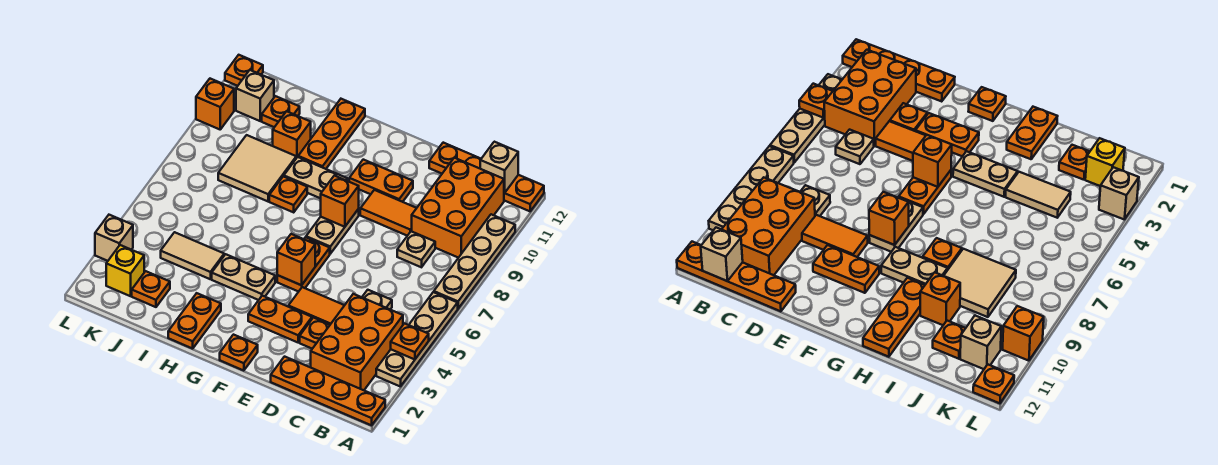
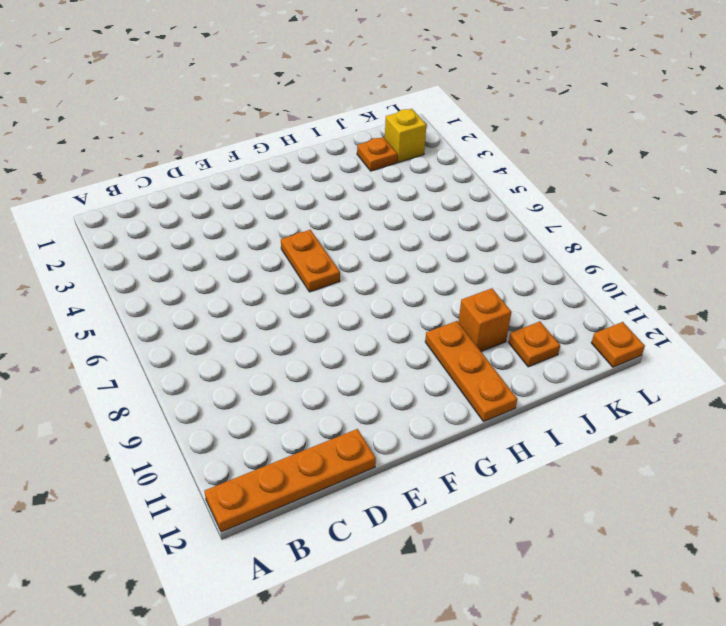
none -> orange plate A1:D1 level 1
none -> tan plate A3:A6 level 1
none -> tan plate A7:A10 level 1
none -> orange brick B2:C4 level 1

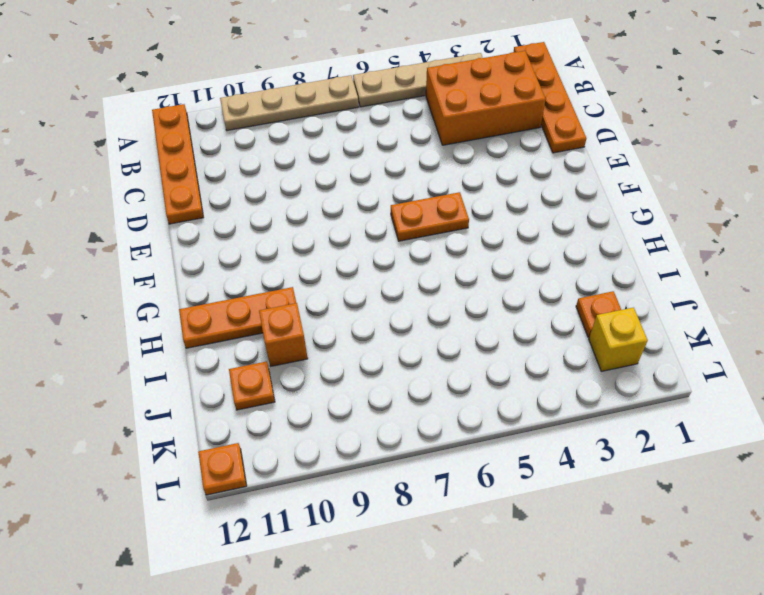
none -> orange brick B9:C11 level 1
none -> tan plate C5 level 1
none -> tan plate C8 level 1
none -> orange plate D3 level 1

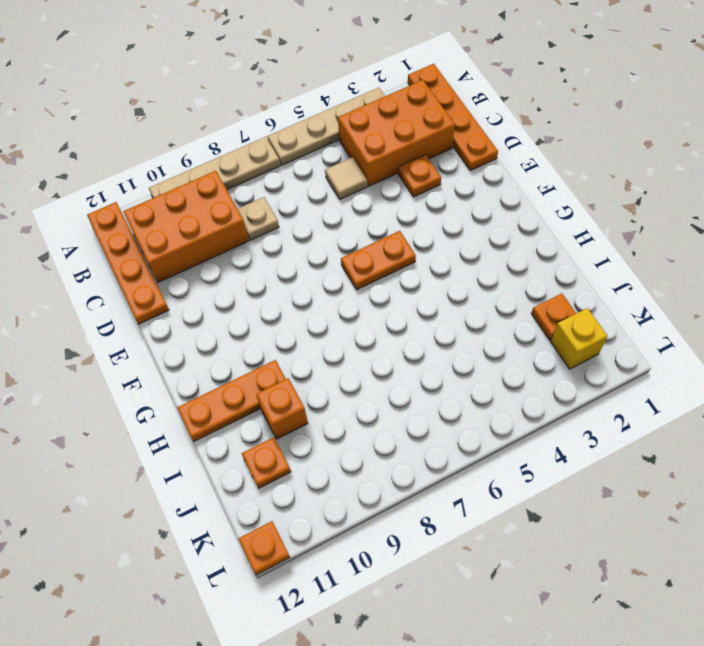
tan tile C5 level 1 -> tan plate C5 level 1
none -> orange tile D4:E4 level 1
none -> orange tile D9:E9 level 1
none -> orange plate E3:F3 level 1
none -> orange plate E10:F10 level 1

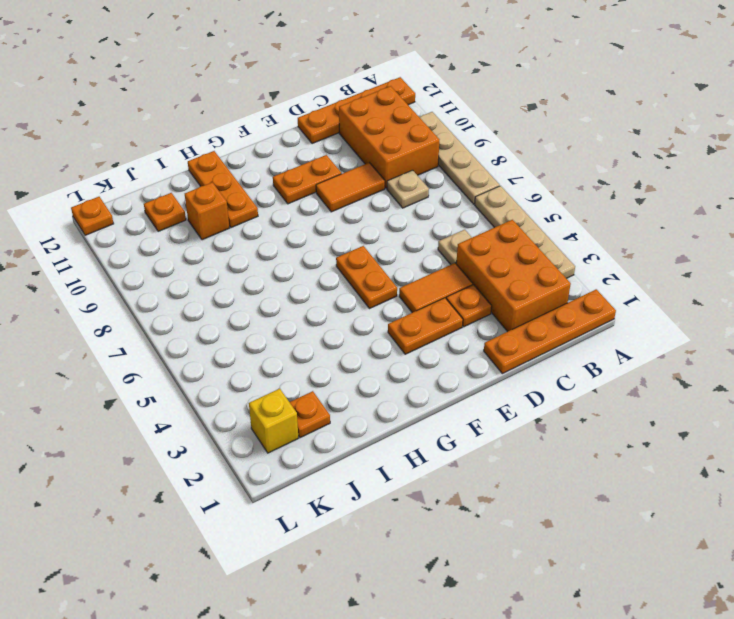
none -> orange plate F1 level 1
none -> tan plate F7:F8 level 1
none -> tan plate G4:H4 level 1
none -> tan plate G9:H9 level 1

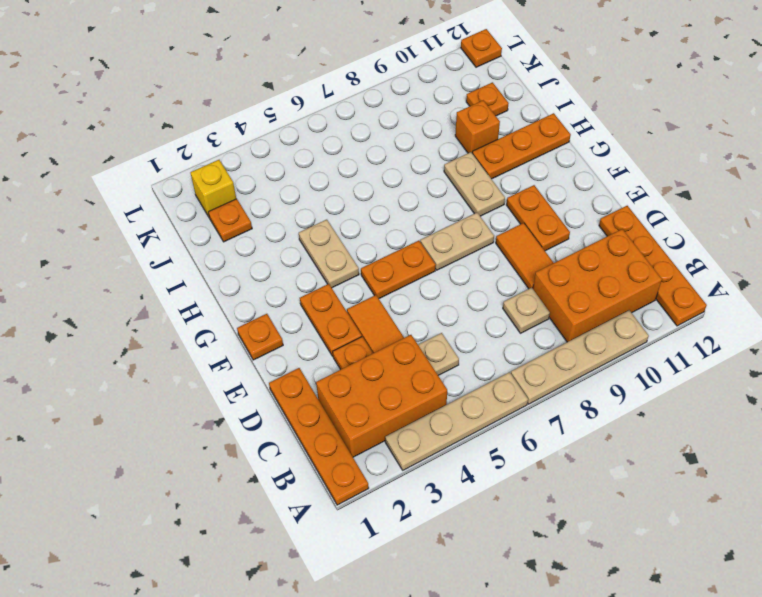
none -> orange plate H1:H2 level 1
none -> orange plate H8 level 1
none -> tan tile I4:J4 level 1
none -> tan tile I8:J9 level 1

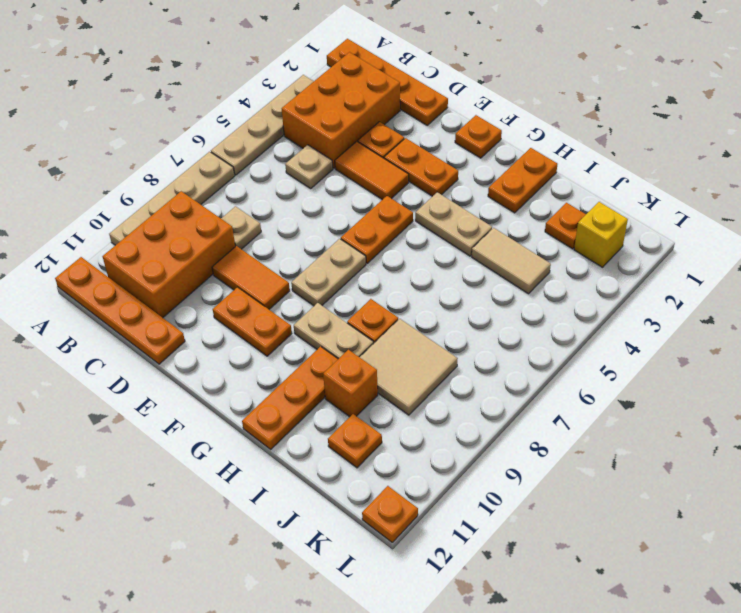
none -> tan brick K11 level 1
none -> tan brick L3 level 1
none -> orange brick L10 level 1
none -> orange plate A4 level 2

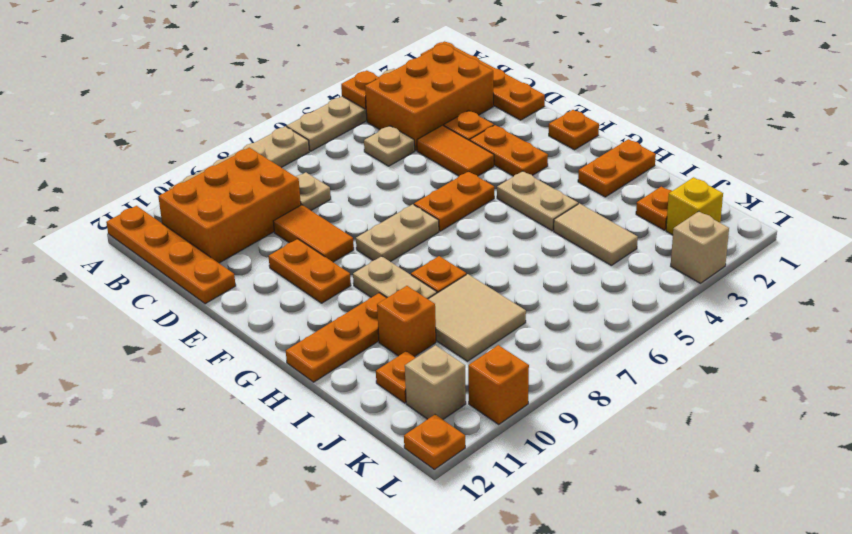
none -> tan brick B12 level 2
none -> orange brick F5 level 2
none -> orange brick F8 level 2

